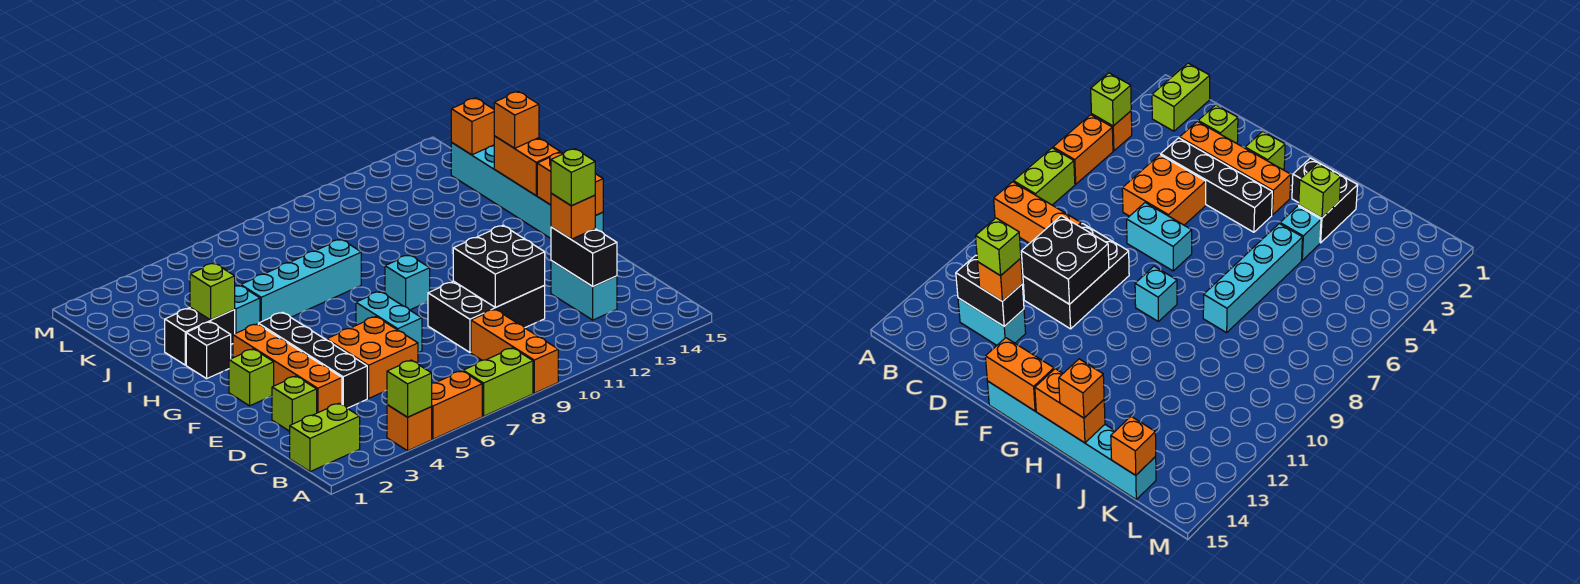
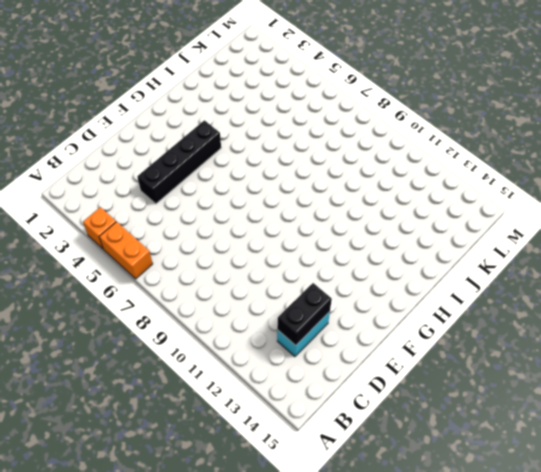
none -> lime brick A7:A8 level 1
none -> orange brick A9:C9 level 1
none -> lime brick B1:B2 level 1

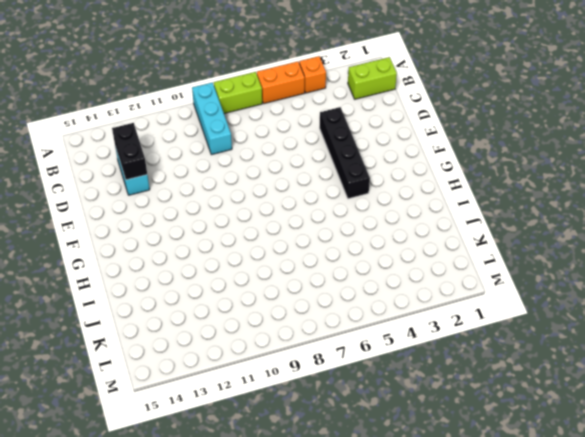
cyan brick A9:C9 level 1 -> orange brick A9:C9 level 1
none -> lime brick D2 level 1
none -> orange brick D3:G3 level 1
none -> orange brick D5:E6 level 1

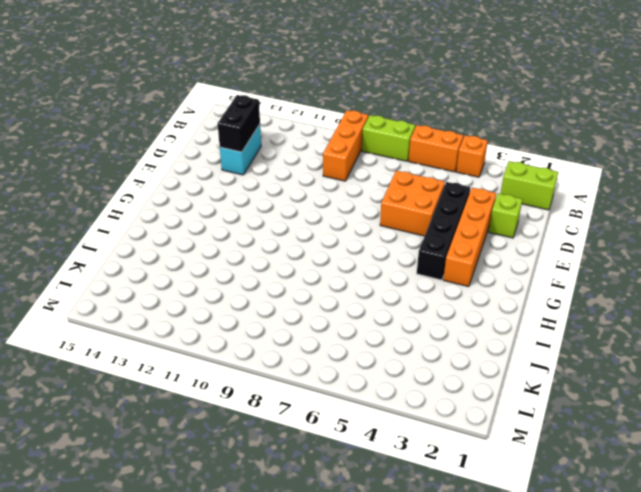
none -> black brick D9:E11 level 1
none -> cyan brick E7:F7 level 1
none -> lime brick F2 level 1

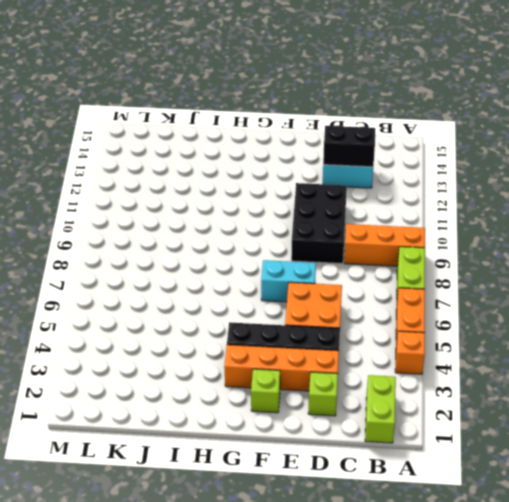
none -> cyan brick F15:K15 level 1
none -> cyan brick G9 level 1
none -> black brick H2 level 1

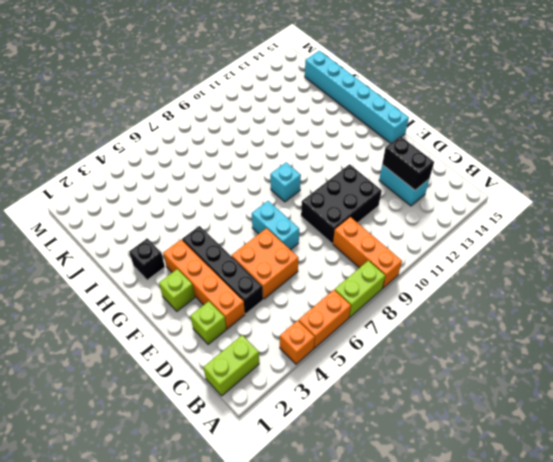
none -> black brick I2:I3 level 1
none -> cyan brick I4 level 1
none -> cyan brick I5:I8 level 1

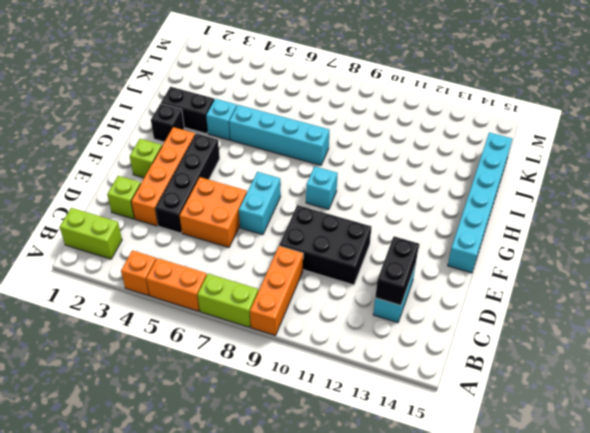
none -> lime brick A4 level 2
none -> black brick D10:E11 level 2
none -> orange brick F15:G15 level 2

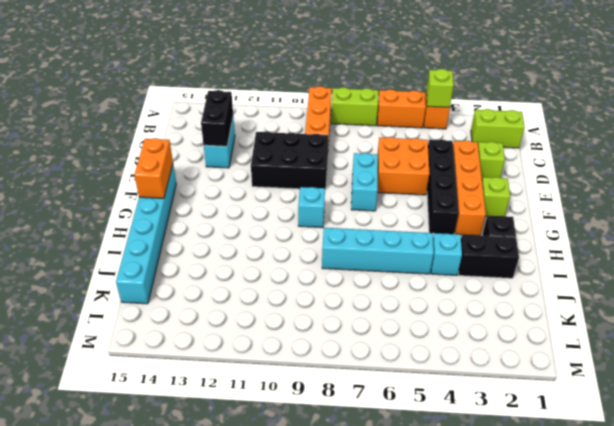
none -> black brick D10:E11 level 2
none -> orange brick H15:I15 level 2
none -> lime brick I3 level 2

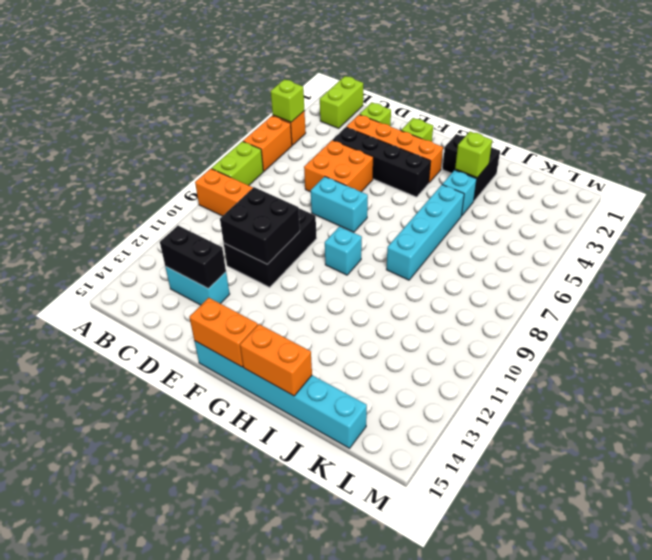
none -> orange brick K15 level 2
none -> orange brick D13 level 3
none -> orange brick I15 level 3

